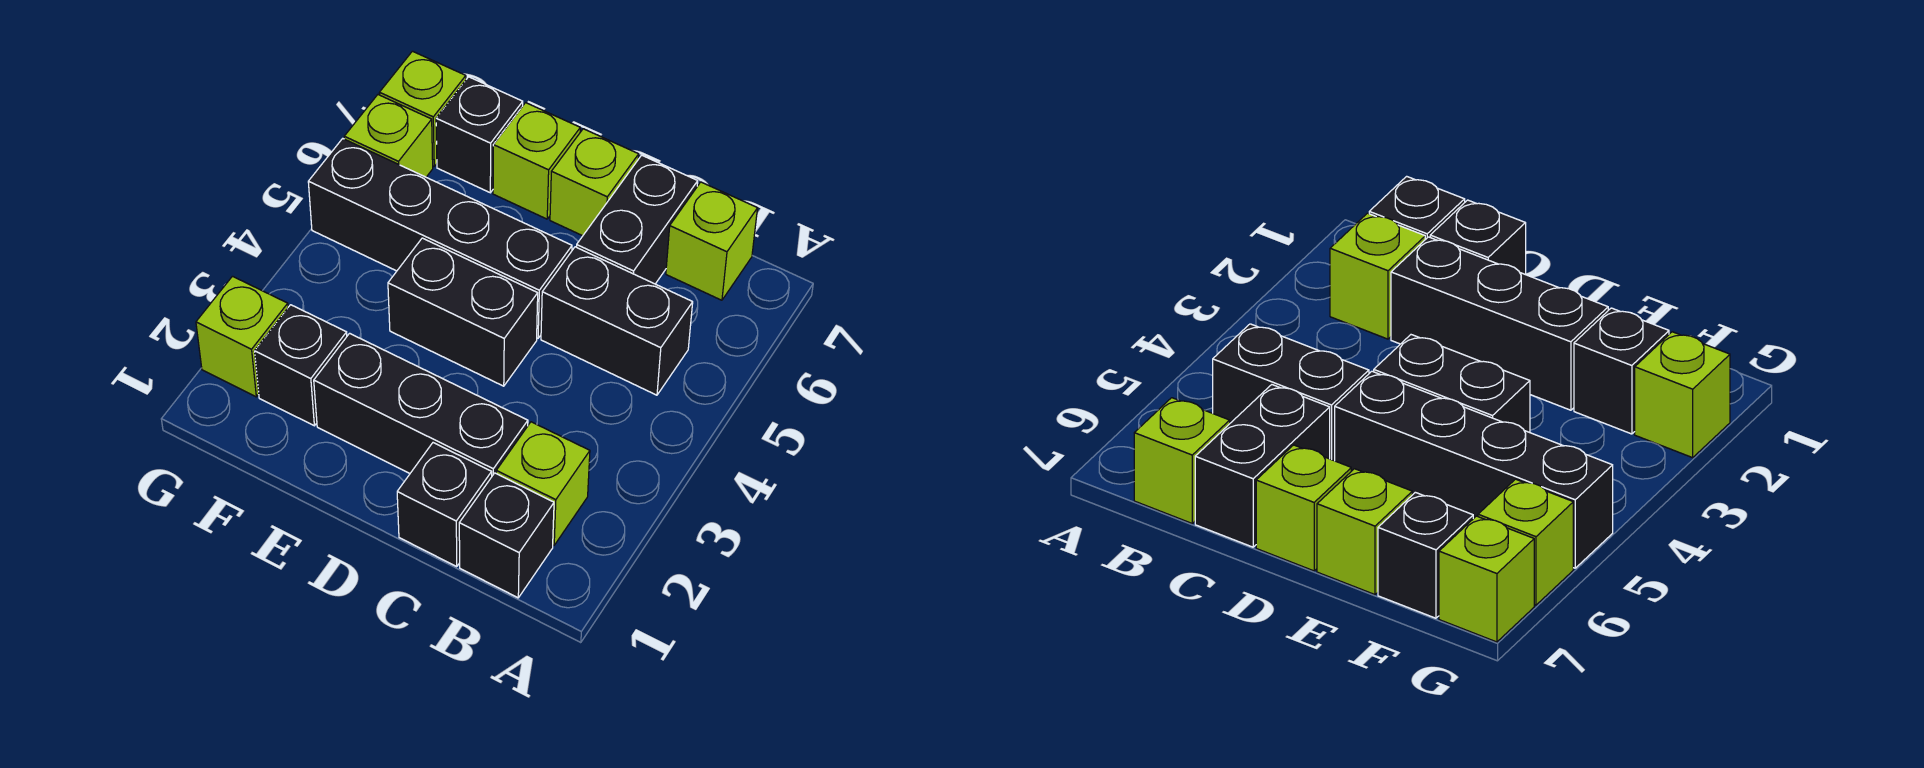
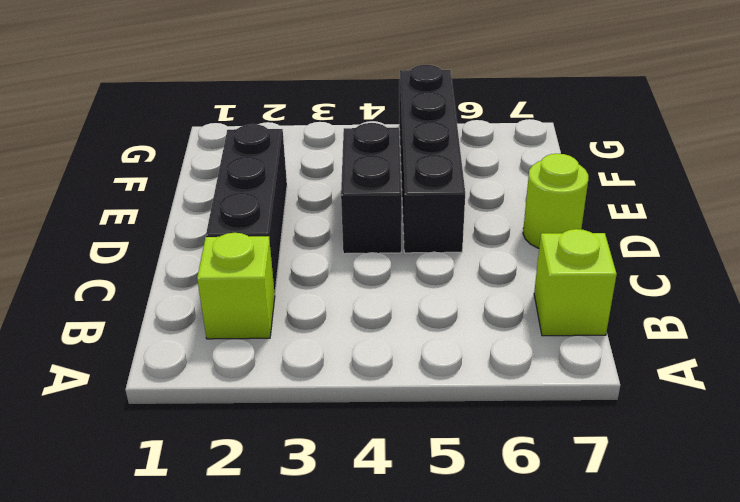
lime round brick D7 level 1 -> lime brick D7 level 1
none -> black brick B1 level 1
none -> black brick B5:C5 level 1
none -> black brick C1 level 1

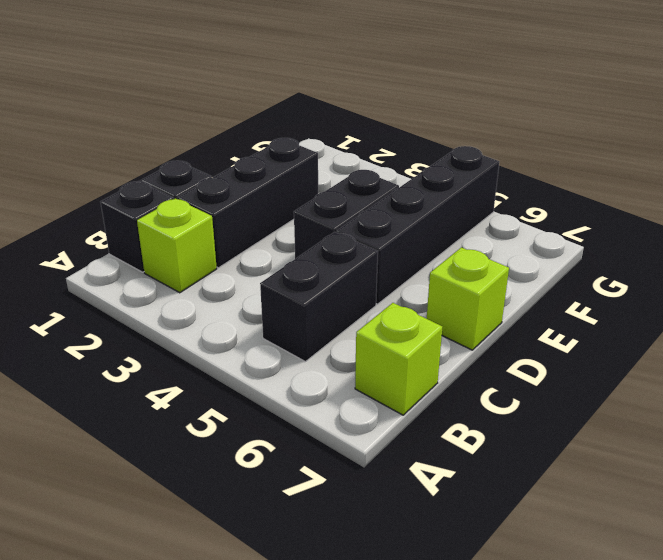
none -> black brick C6:C7 level 1
none -> lime brick E7 level 1
none -> black brick F2 level 1

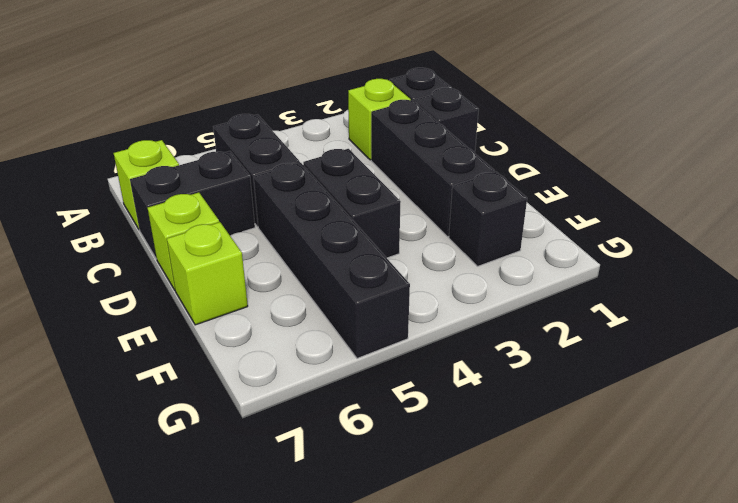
none -> black brick F7 level 1
none -> lime brick G2 level 1
none -> lime brick G6 level 1

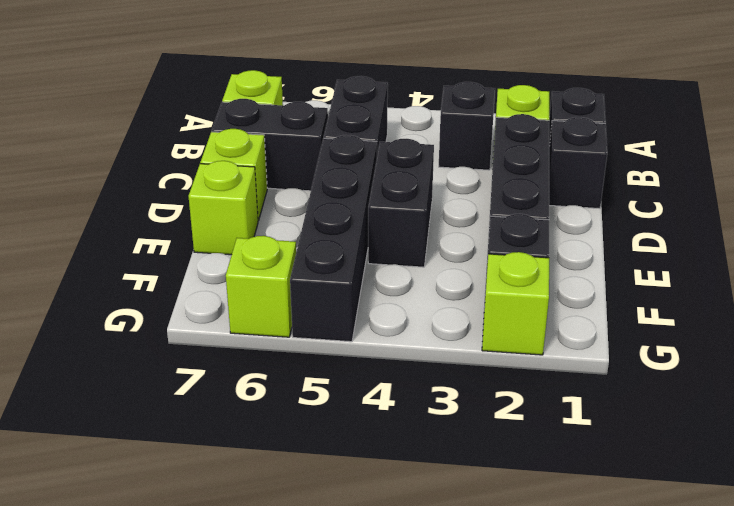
black brick B3 level 1 -> black brick F7 level 1
none -> lime brick G7 level 1

